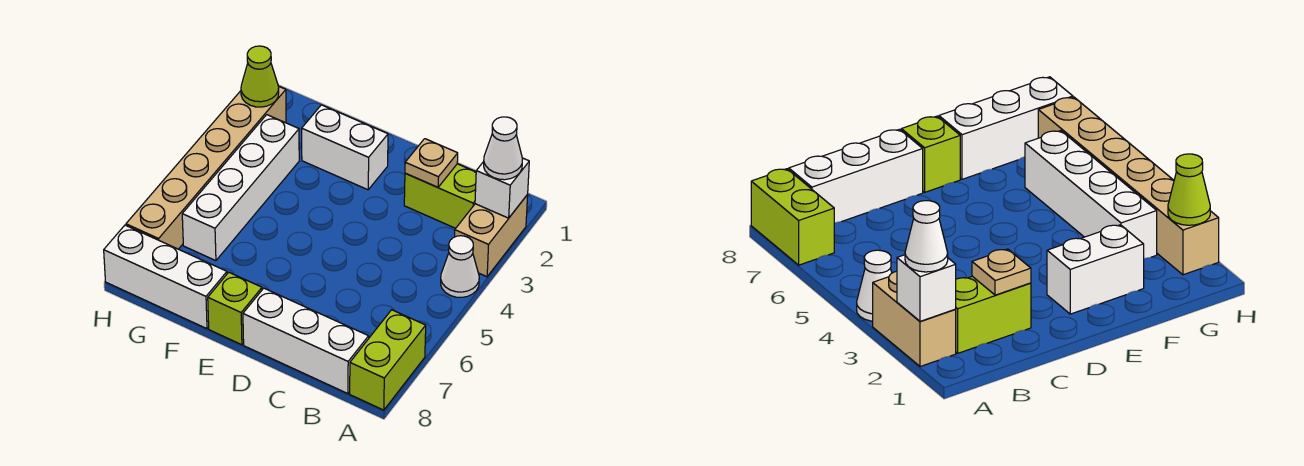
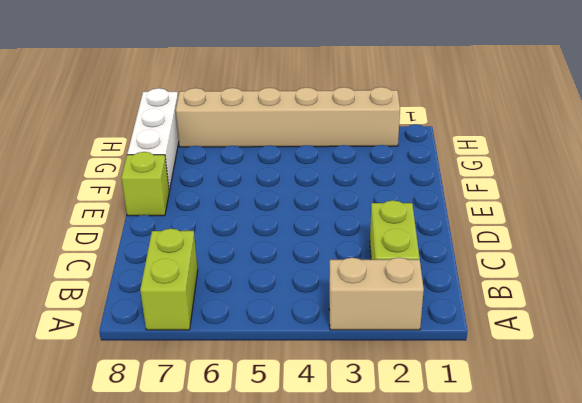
lime brick A7:B7 level 1 -> lime brick A7:A8 level 1
none -> white cone A4 level 1
none -> white brick B8:D8 level 1
none -> white brick E2:F2 level 1

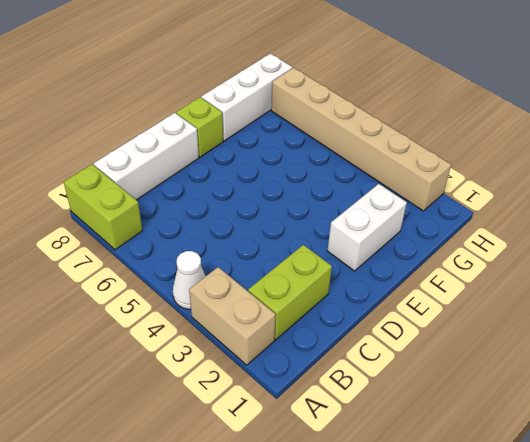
none -> white brick G3:G6 level 1
none -> white brick A2 level 2
none -> tan plate C2 level 2

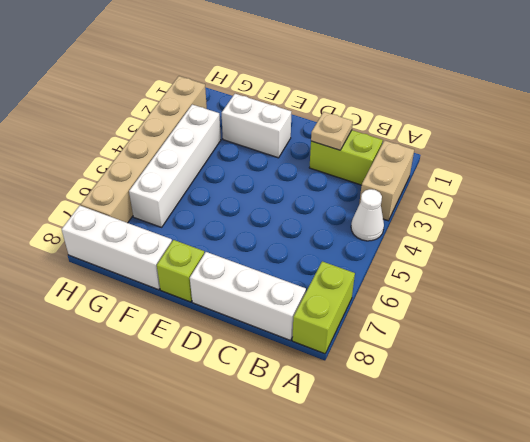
none -> white brick A2 level 2
none -> lime cone H2 level 2
none -> white cone A2 level 3

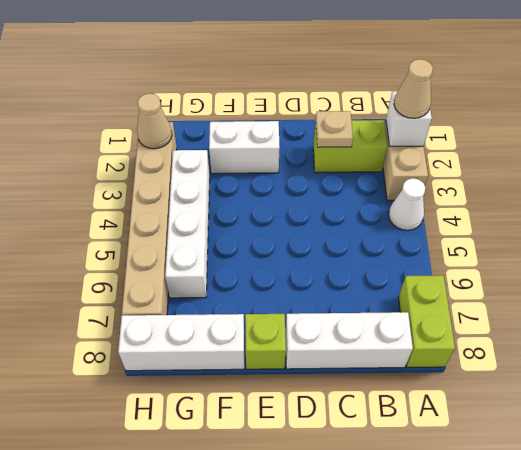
tan cone A2 level 3 -> white cone A2 level 3
tan cone H2 level 2 -> lime cone H2 level 2

